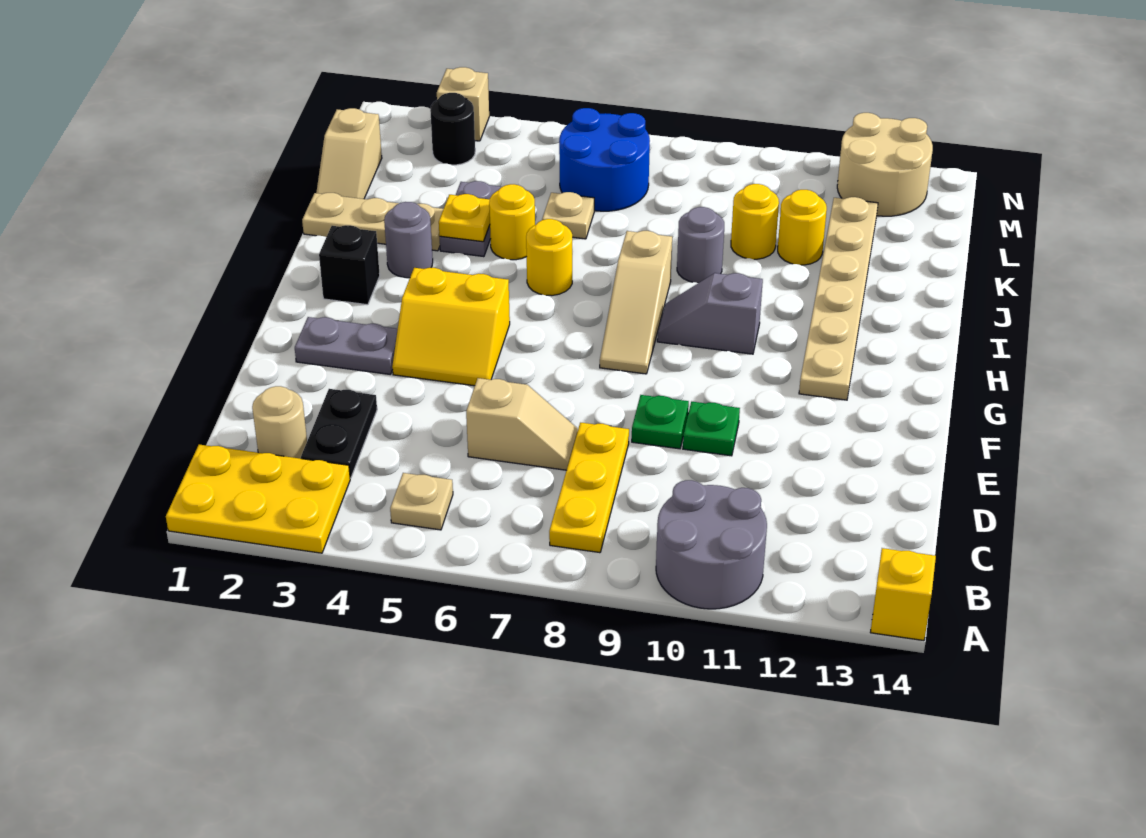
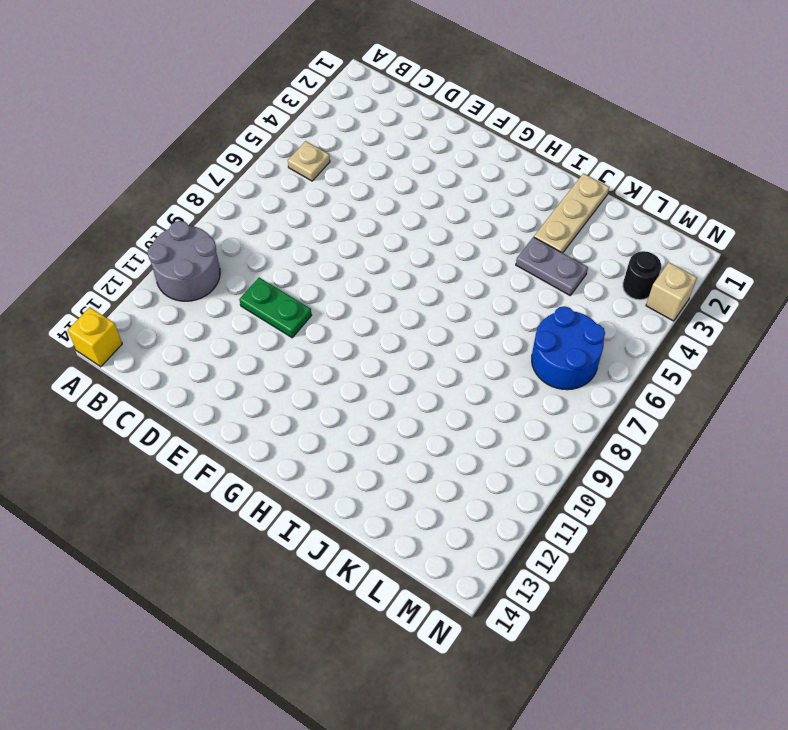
green plate D10:E10 level 1 -> green plate E10 level 1
none -> yellow plate A1:B3 level 1
none -> yellow plate B8:D8 level 1
none -> tan round brick C2 level 1
none -> black plate C3:D3 level 1

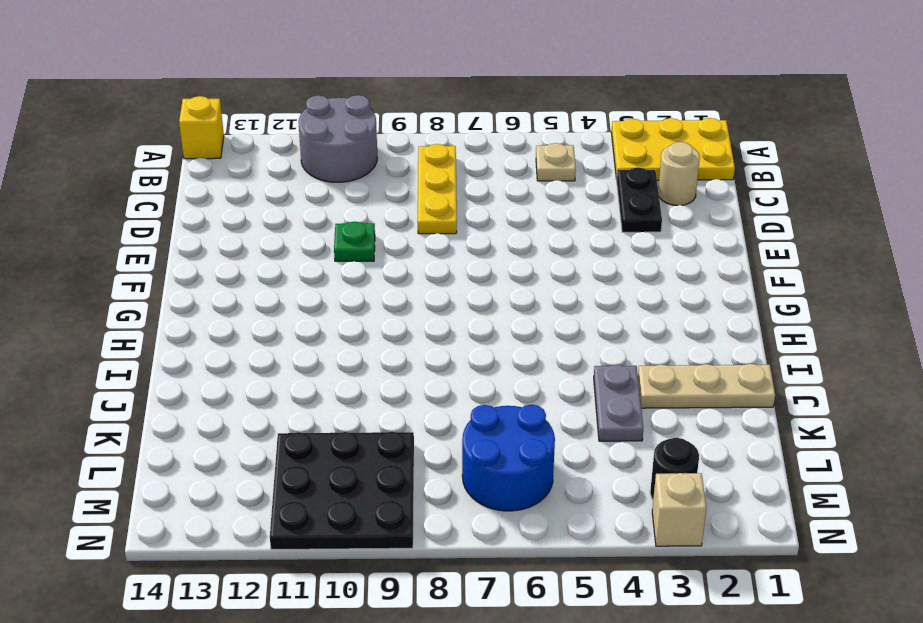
black plate L9:N11 level 1 -> none
none -> tan slope D6:D7 level 1 top 6
none -> green plate E9 level 1
none -> grey plate F2:F3 level 1
none -> yellow slope F4:G5 level 1 top G

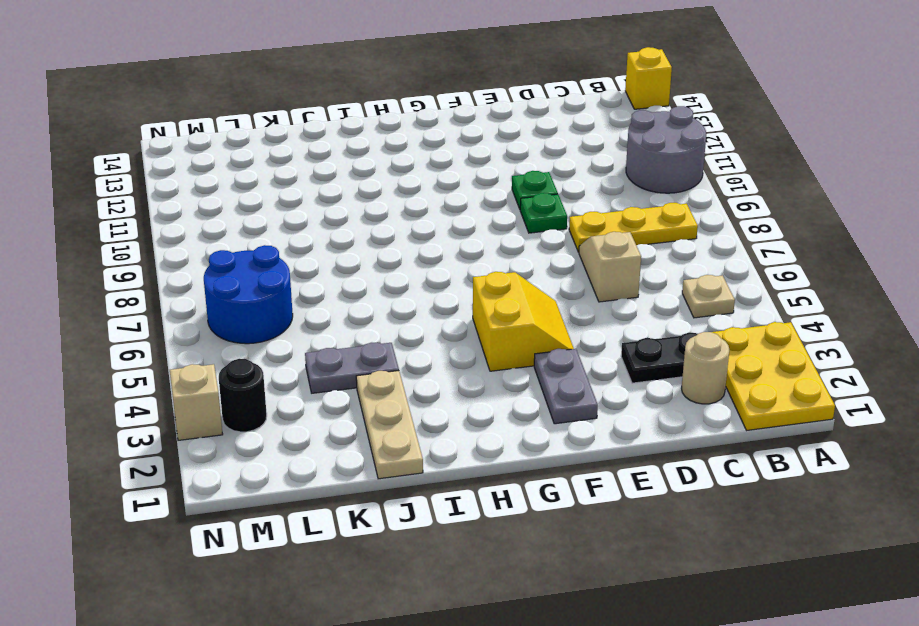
none -> tan slope G8:I8 level 1 top I
none -> tan plate G12:L12 level 1
none -> black brick H2 level 1
none -> grey slope H9:H10 level 1 top 10

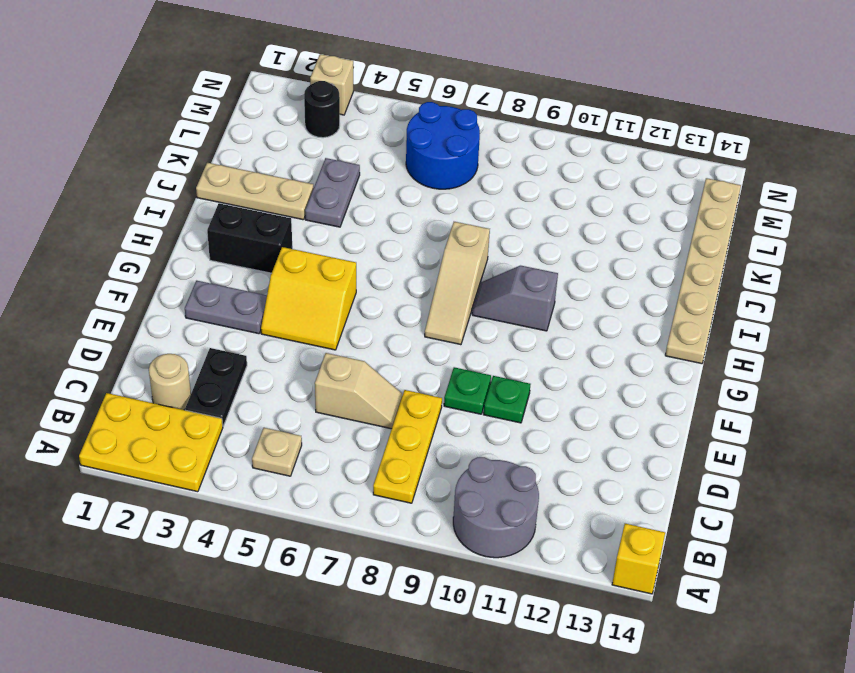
black brick H2:H3 level 1 -> black brick H2 level 1
tan plate H14:M14 level 1 -> tan plate G12:L12 level 1
none -> grey round brick I3 level 1
none -> yellow round brick I6 level 1
none -> yellow round brick J5 level 1
none -> grey round brick J9 level 1

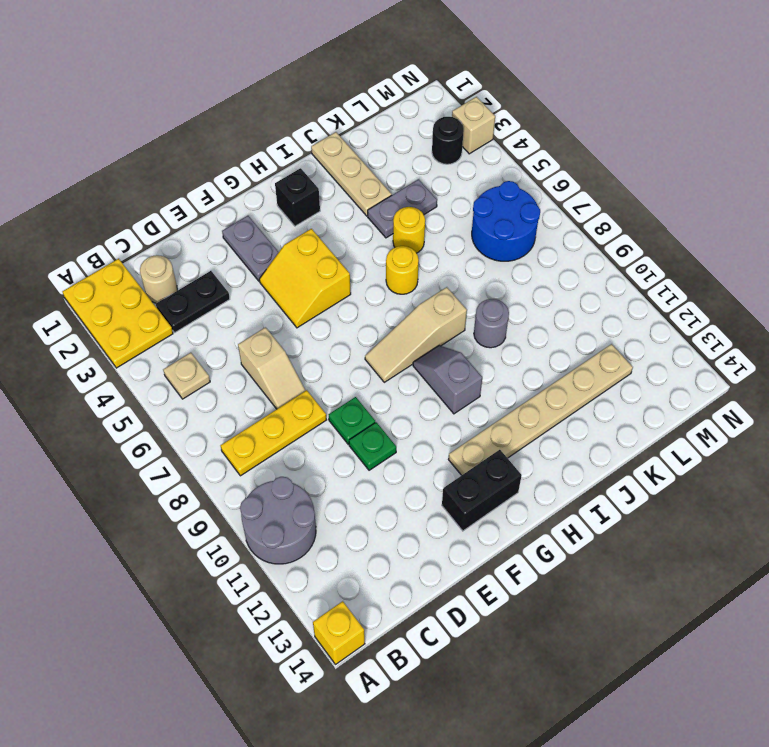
black brick F13:G13 level 1 -> none
none -> grey round brick I3 level 1
none -> tan slope K1:L1 level 1 top L
none -> tan plate K6 level 1
none -> yellow round brick K10 level 1

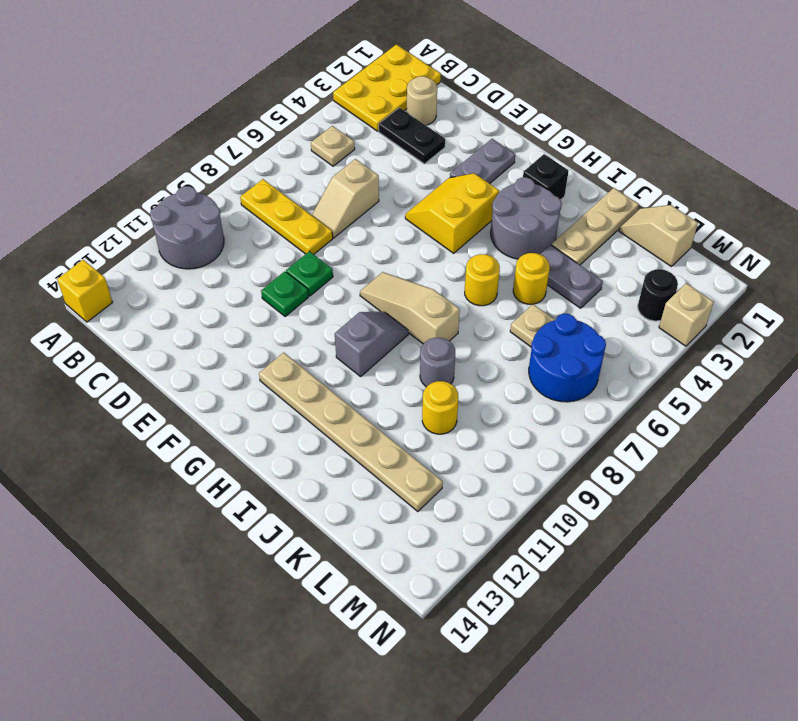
grey round brick H3:I4 level 1 -> grey round brick I3 level 1
none -> yellow round brick K11 level 1
none -> tan round brick M12:N13 level 1
none -> yellow plate J4 level 2

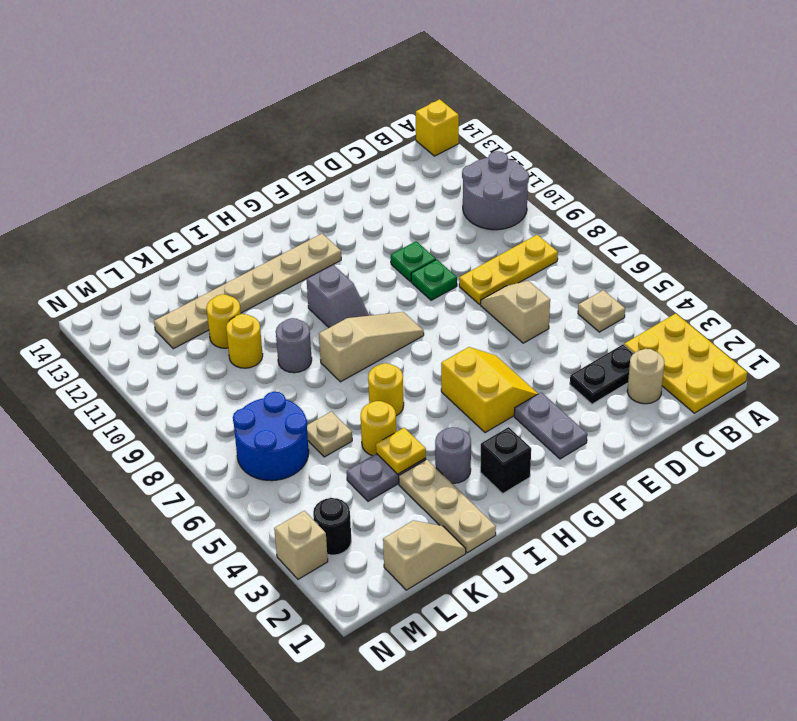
none -> tan round brick M12:N13 level 1

